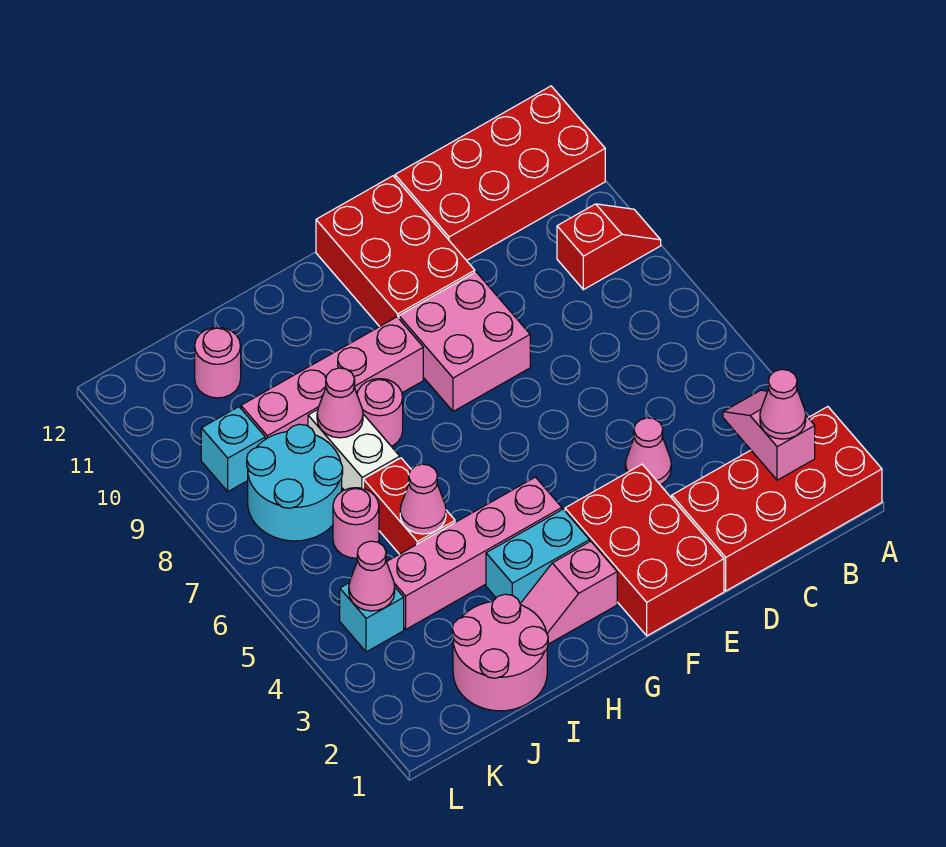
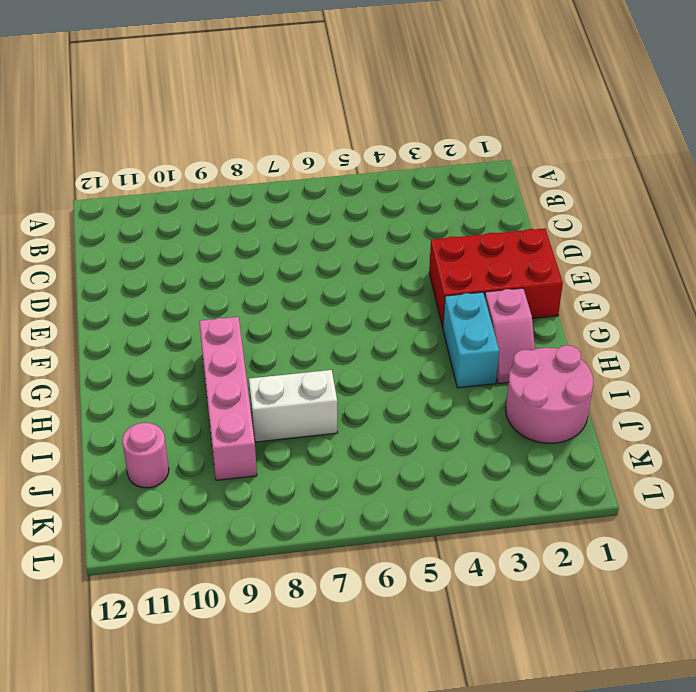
none -> red brick A1:D2 level 1
none -> red slope A9:B9 level 1 top B
none -> red brick A11:D12 level 1

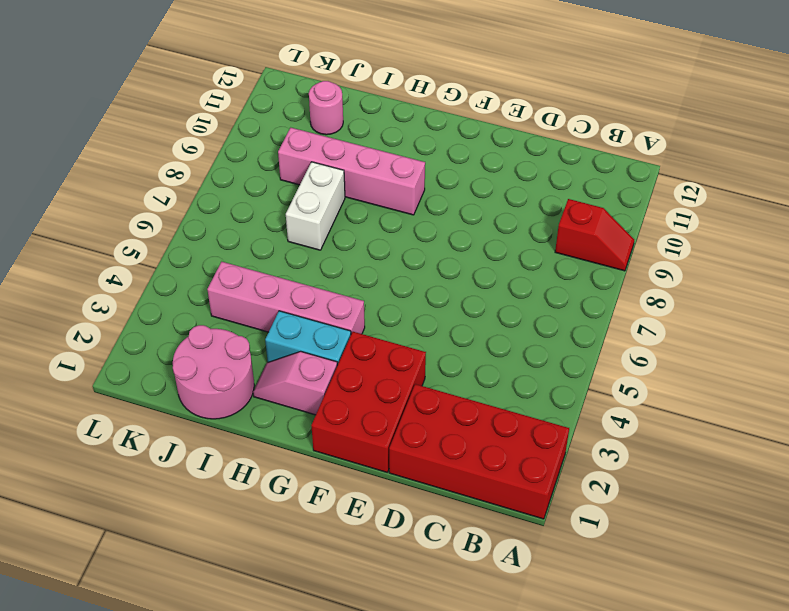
none -> red brick A11:D12 level 1
none -> pink cone D4 level 1
none -> pink brick E8:F9 level 1

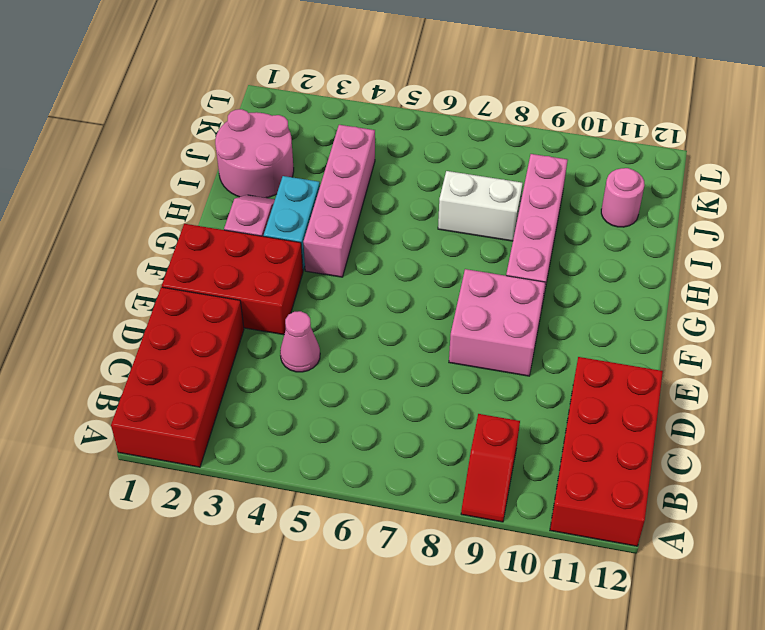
none -> red brick E10:F12 level 1
none -> pink round brick H8 level 1
none -> red brick I5:I6 level 1

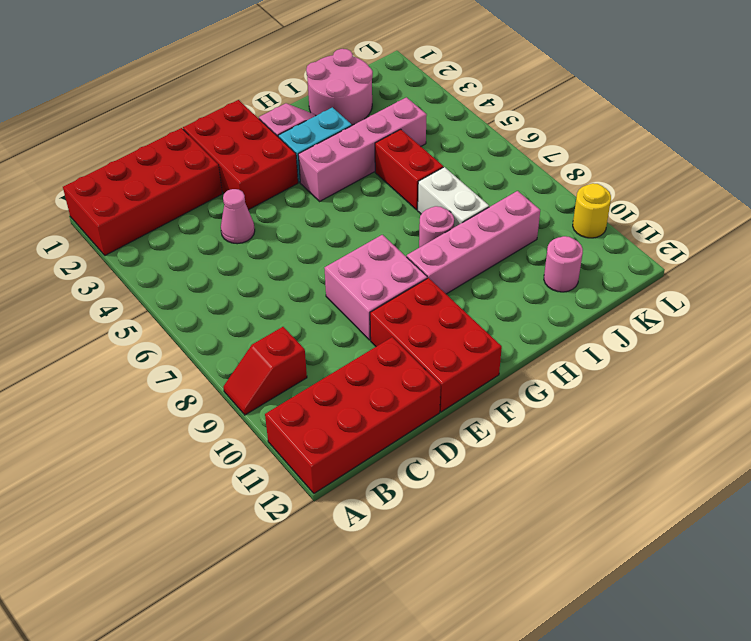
yellow round brick L10 level 1 -> none
none -> pink round brick J6 level 1
none -> cyan round brick J7:K8 level 1
none -> cyan brick K4 level 1

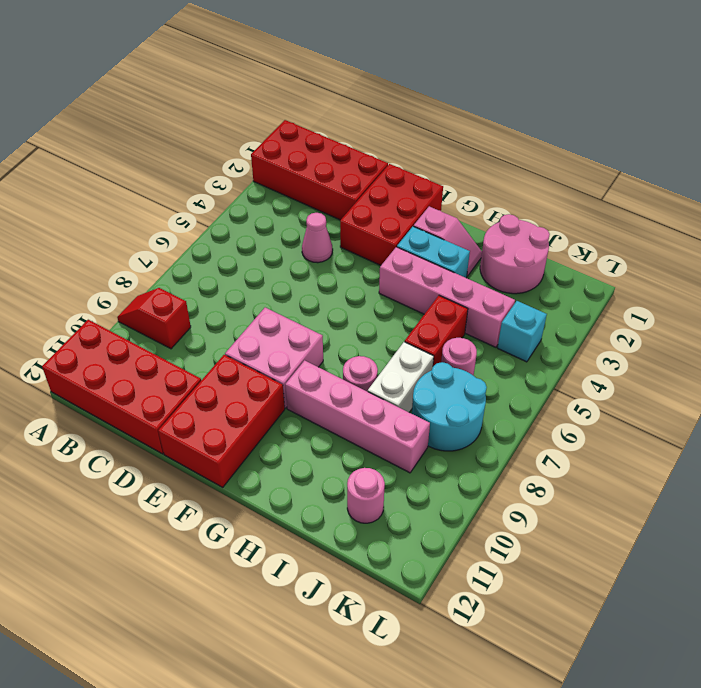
none -> cyan brick K9 level 1
none -> pink slope B2:B3 level 2 top 2
none -> pink cone I5 level 2

